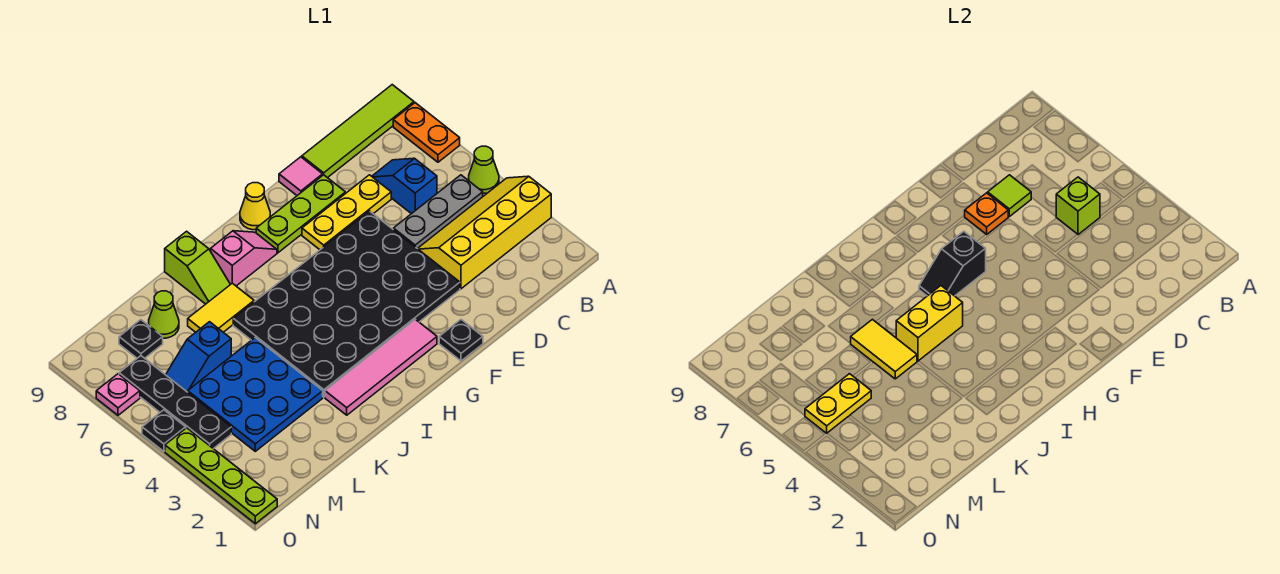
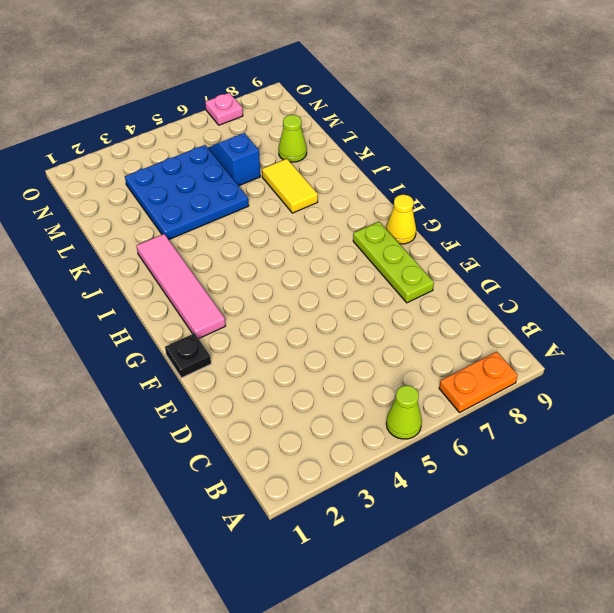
none -> yellow slope A3:D4 level 1 top 3
none -> lime tile A9:D9 level 1
none -> grey plate B5:D5 level 1
none -> blue slope C6:C7 level 1 top 6

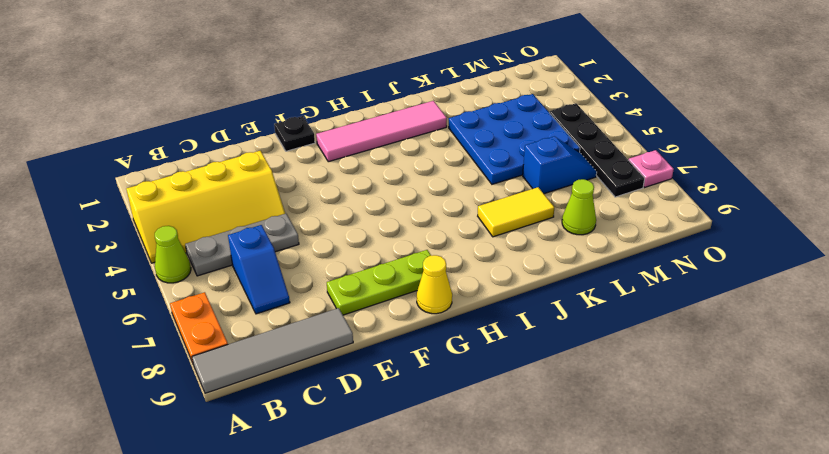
grey tile A9:D9 level 1 -> lime tile A9:D9 level 1
none -> yellow plate D7:F7 level 1
none -> black plate E3:J6 level 1
none -> pink tile E9 level 1
none -> pink slope H8:I8 level 1 top I

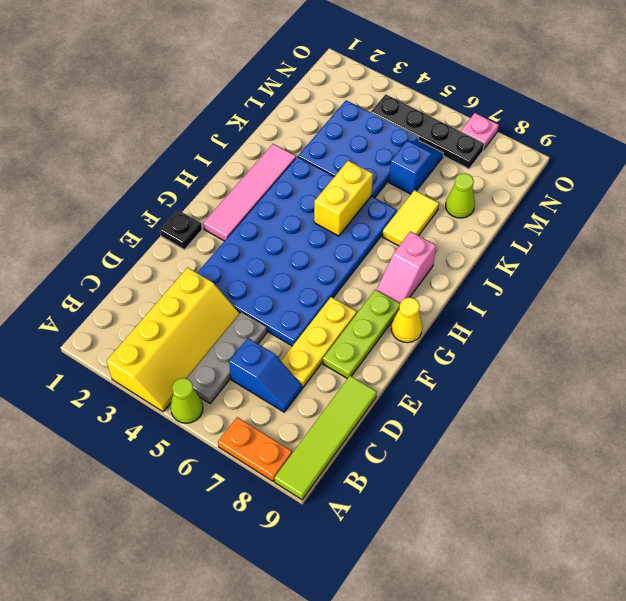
blue plate E3:J6 level 1 -> black plate E3:J6 level 1
none -> pink tile E9 level 1
none -> lime slope J8:J9 level 1 top 9
none -> black plate M8 level 1
none -> lime plate O1:O4 level 1

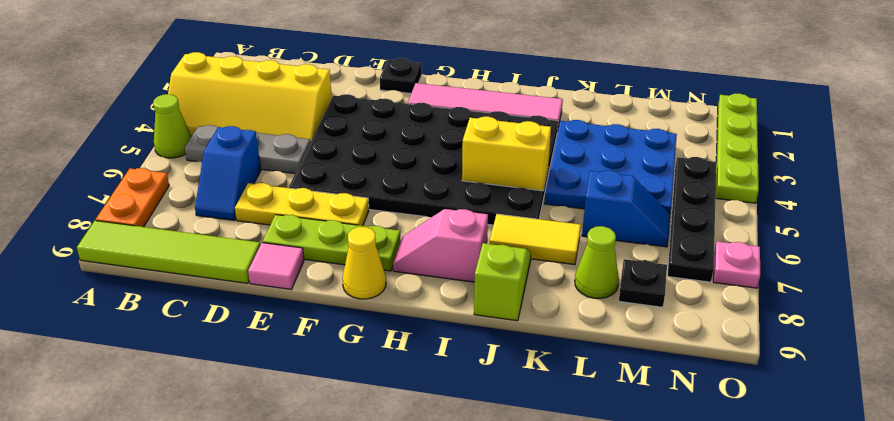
none -> black plate O5 level 1
none -> lime brick C5 level 2
none -> lime tile D7 level 2
none -> orange plate E7 level 2

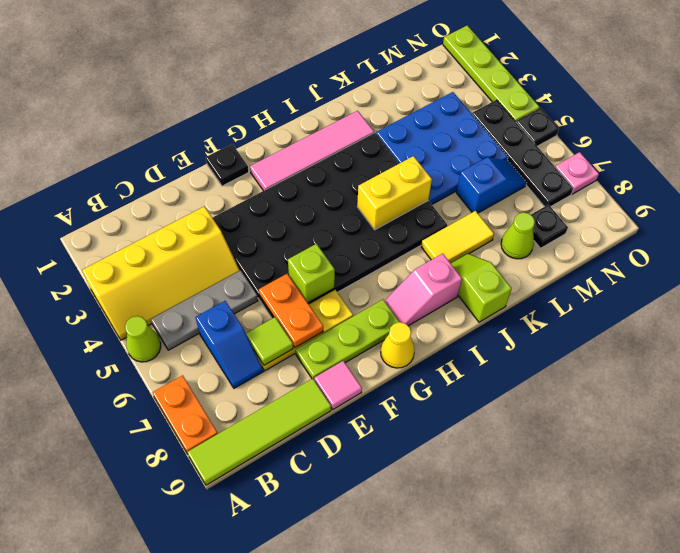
orange plate E6:E7 level 2 -> orange plate E7 level 2
lime brick F6 level 2 -> lime brick C5 level 2
none -> black slope G6:H6 level 2 top G
none -> yellow tile K5:K6 level 2
none -> yellow plate M5:N5 level 2

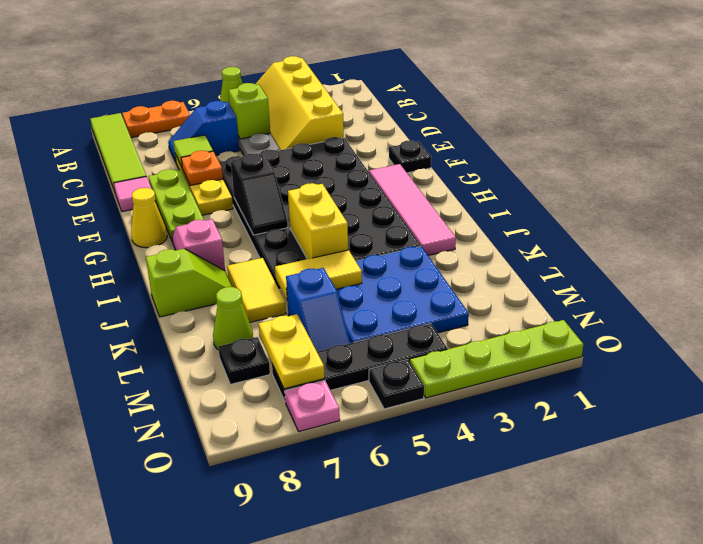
yellow plate M7:N7 level 2 -> yellow plate M5:N5 level 2

